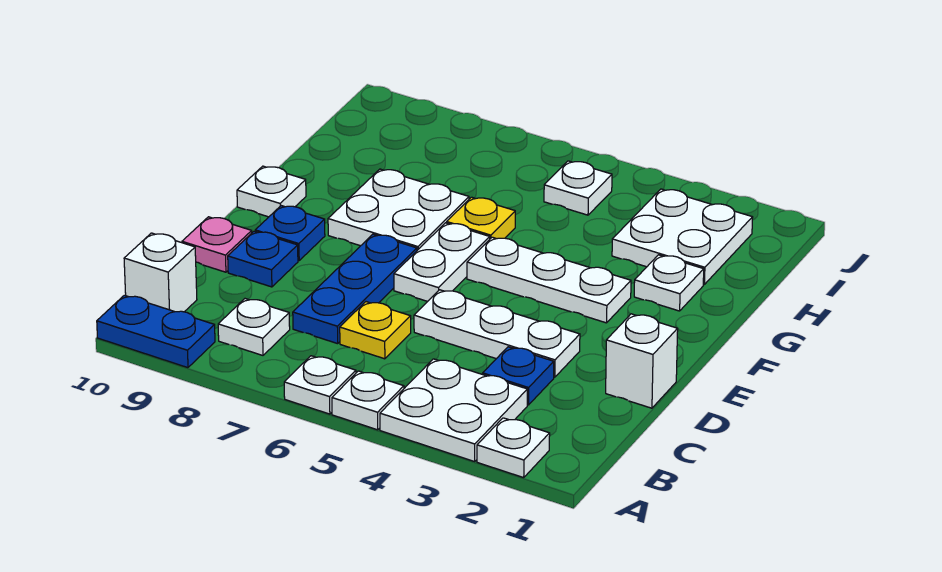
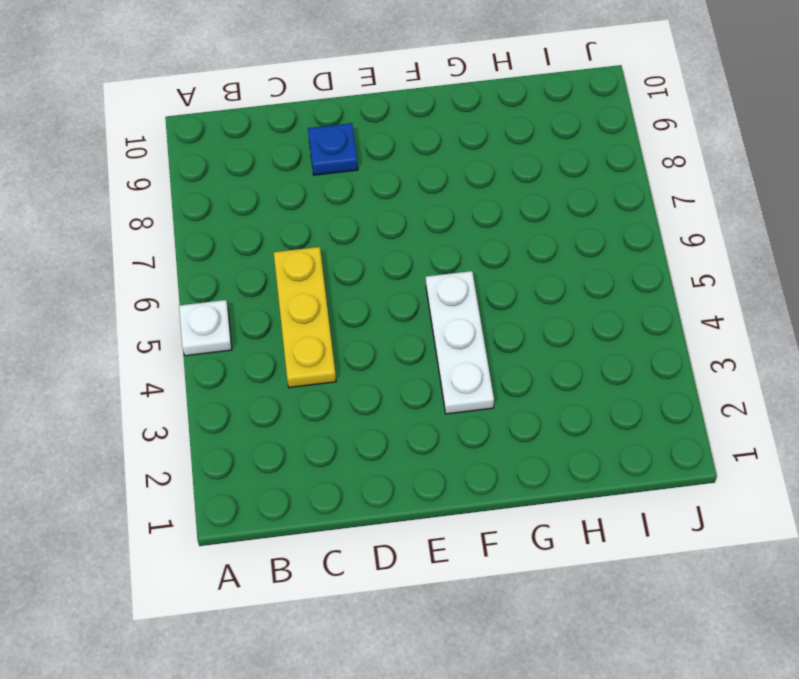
yellow plate C4:C6 level 1 -> yellow plate C6 level 1
none -> white plate A2 level 1
none -> white plate A3:B4 level 1
none -> white plate A6 level 1

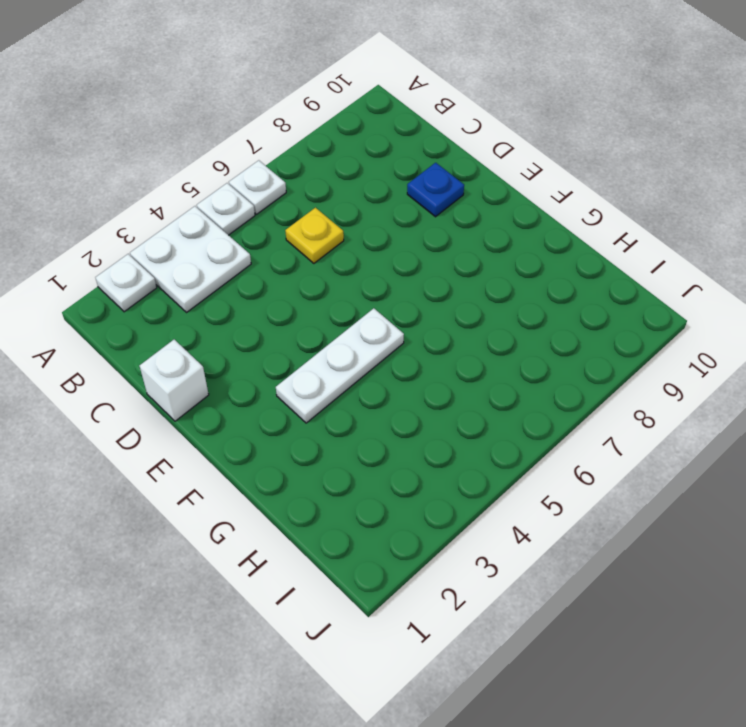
none -> blue plate A9:A10 level 1
none -> white plate B8 level 1
none -> white brick B10 level 1

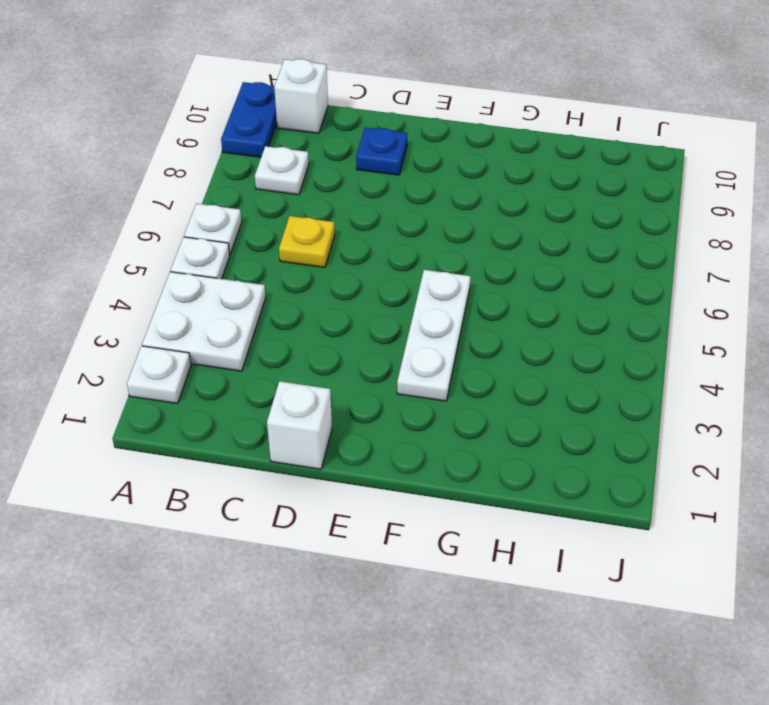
none -> blue plate C3 level 1
none -> blue plate C7:E7 level 1
none -> white plate D3:D5 level 1

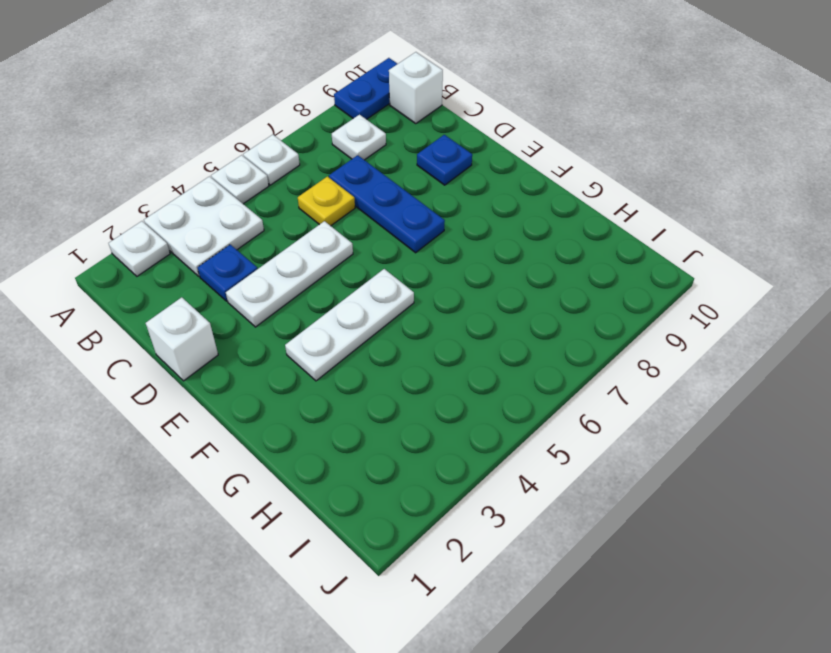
none -> pink plate D10 level 1
none -> white plate E6:F6 level 1
none -> blue plate E9 level 1

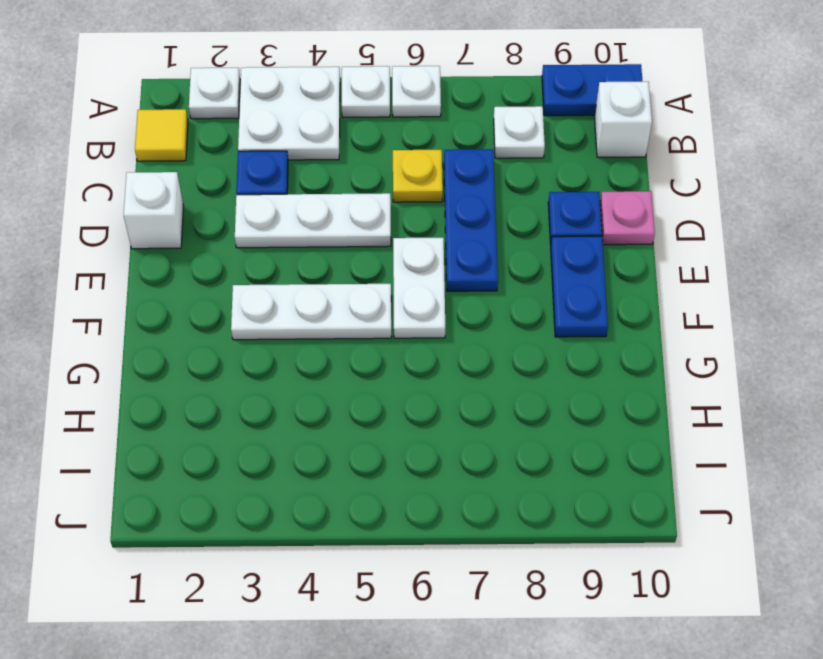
yellow tile B1 level 1 -> none
blue plate E9:F9 level 1 -> blue plate E9 level 1
none -> white plate F7:G8 level 1
none -> white plate F10 level 1
none -> white plate G2 level 1

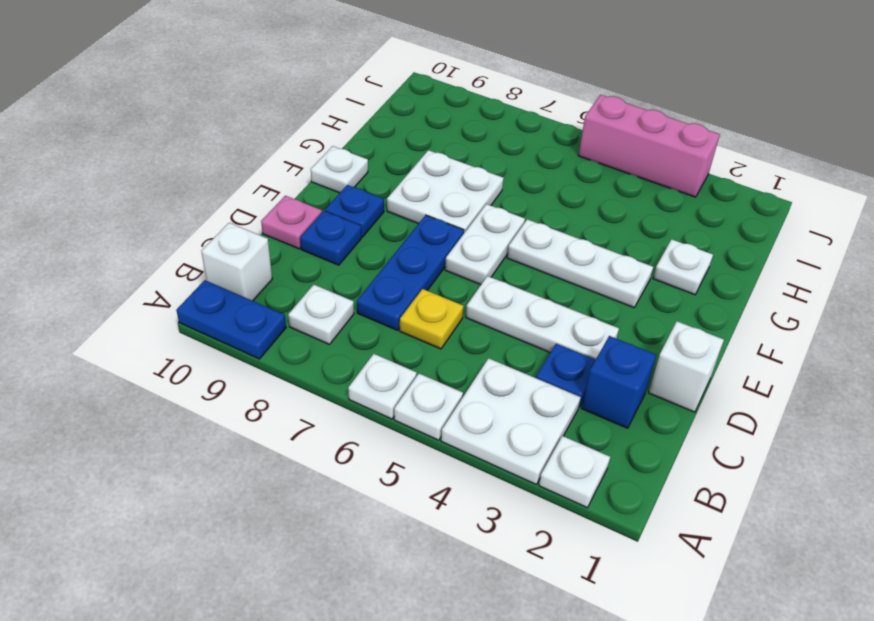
blue brick C2 level 1 -> none
pink brick J3:J5 level 1 -> none
none -> yellow plate G6 level 1
none -> white plate H2:I3 level 1
none -> white plate I5 level 1

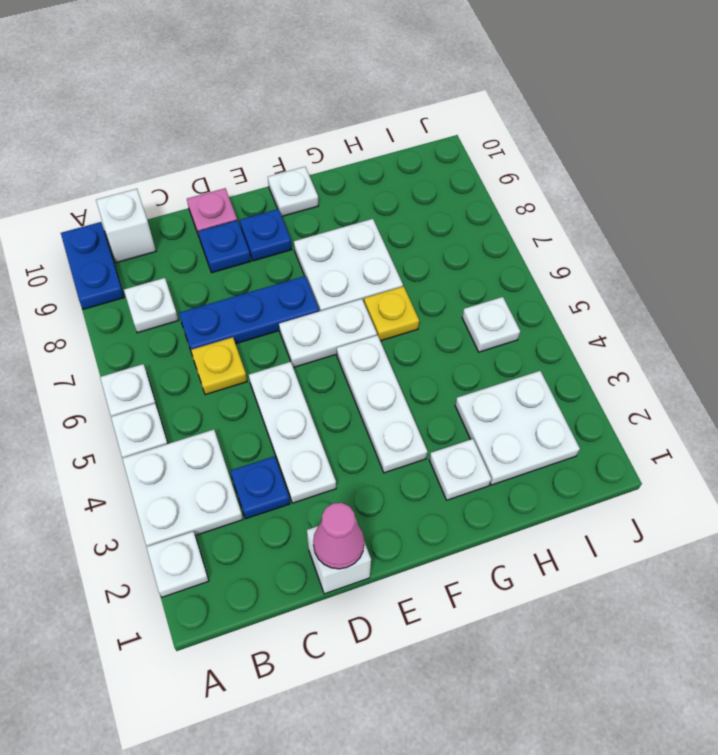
pink cone D1 level 2 -> none

